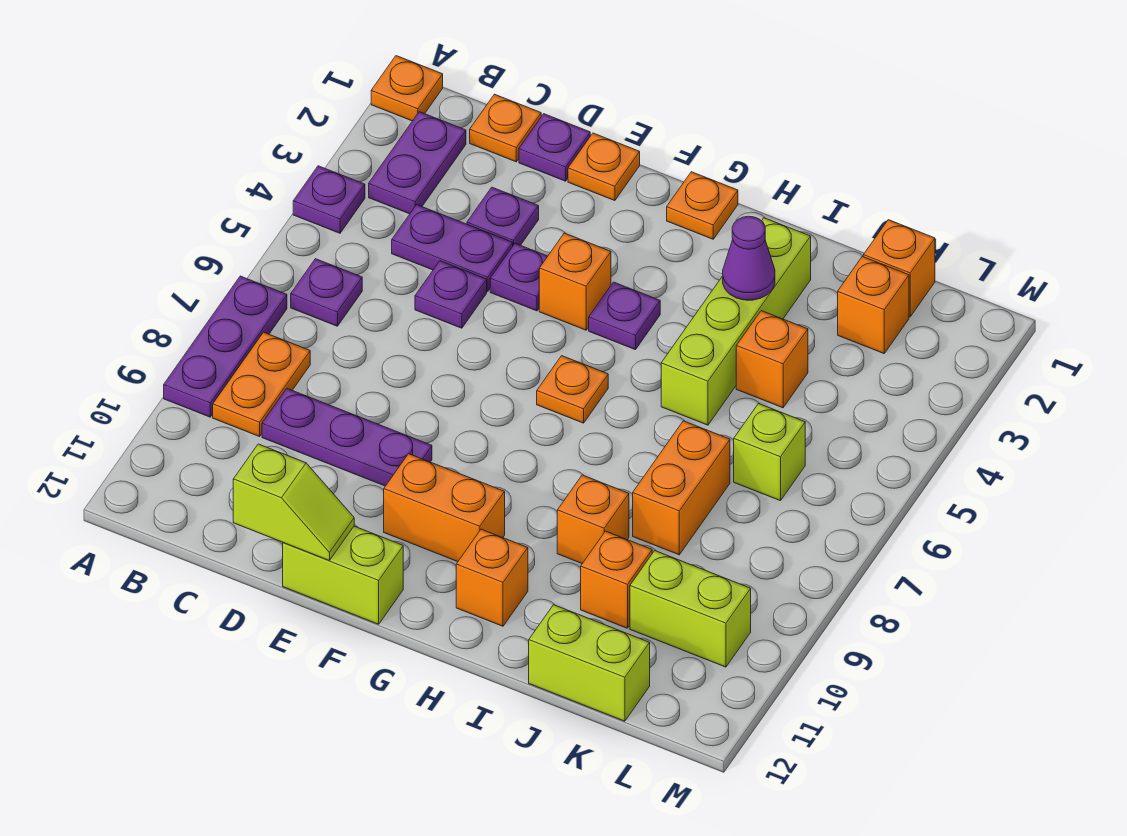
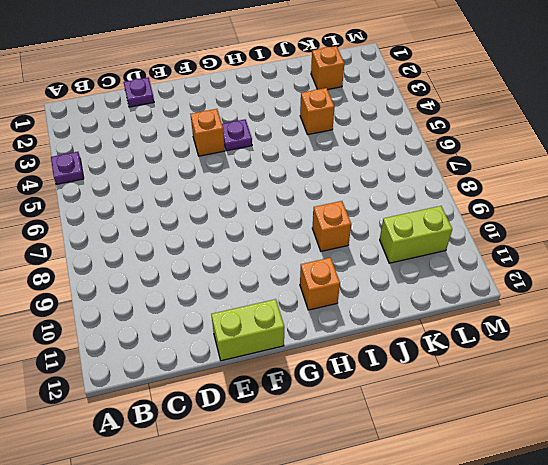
none -> orange plate A1 level 1
none -> purple plate A7:A9 level 1
none -> purple plate B2:B3 level 1
none -> purple plate B6 level 1

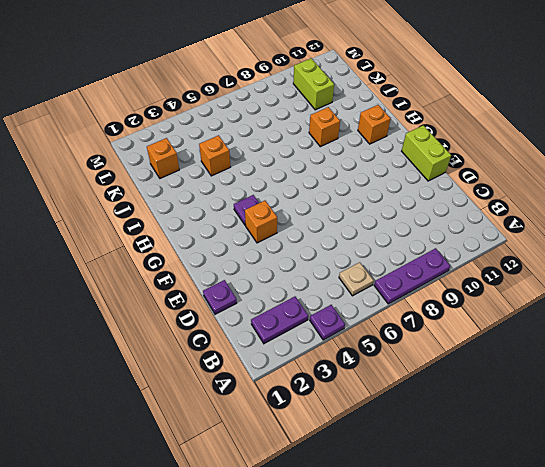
tan plate B6 level 1 -> purple plate B6 level 1
none -> orange plate A1 level 1
none -> orange plate B8:B9 level 1
none -> orange plate C1 level 1
none -> purple plate C4:D4 level 1

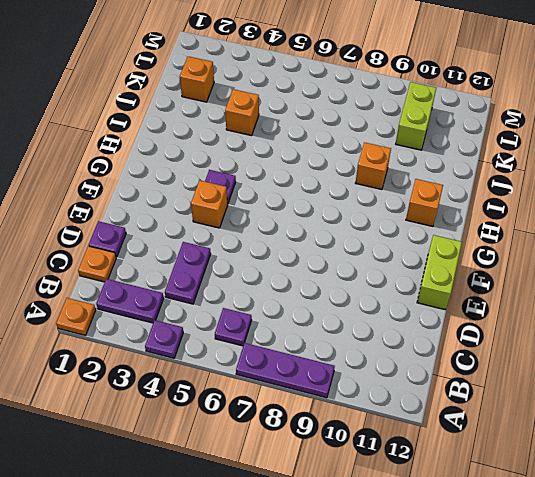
none -> orange plate B8:B9 level 1
none -> purple plate C9:E9 level 1
none -> purple plate D3 level 1
none -> purple plate D5 level 1

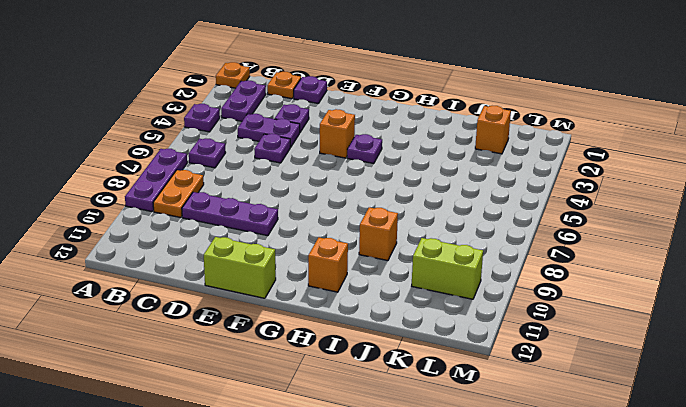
none -> orange plate E1 level 1
none -> purple plate E4 level 1
none -> orange brick F10:G10 level 1
none -> orange plate G1 level 1

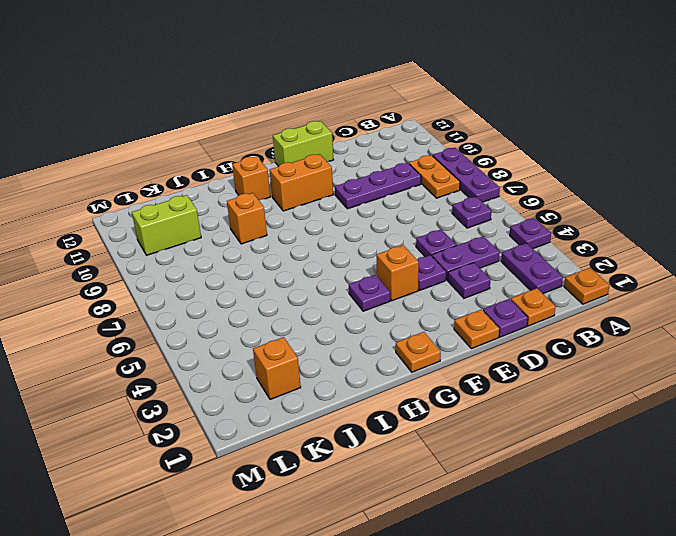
none -> orange plate G6 level 1
none -> lime brick I2:I5 level 1
none -> orange brick J4 level 1
none -> orange brick J7:J8 level 1

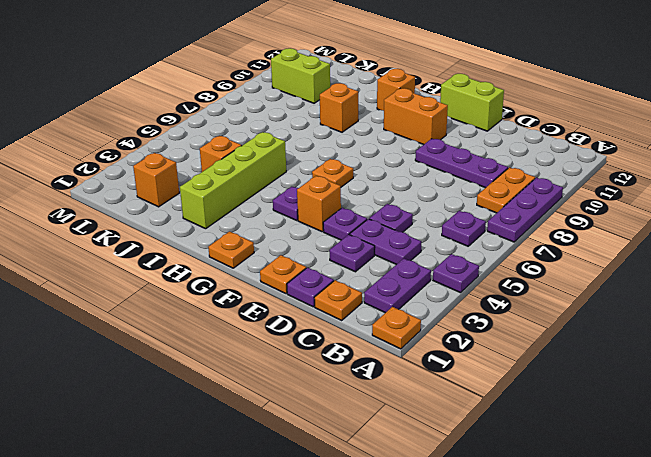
none -> orange brick J7:J8 level 1
none -> orange brick J10 level 1
none -> lime brick J12:K12 level 1
none -> orange brick K1 level 1

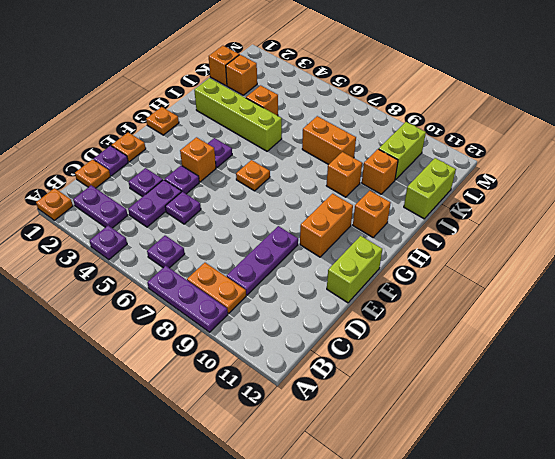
none -> lime brick K6 level 1
none -> lime slope D12:E12 level 2 top D
none -> purple cone I3 level 2

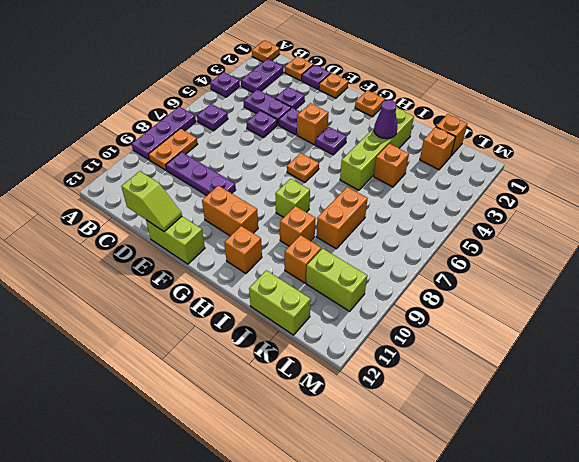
lime brick H8 level 1 -> lime brick K6 level 1

